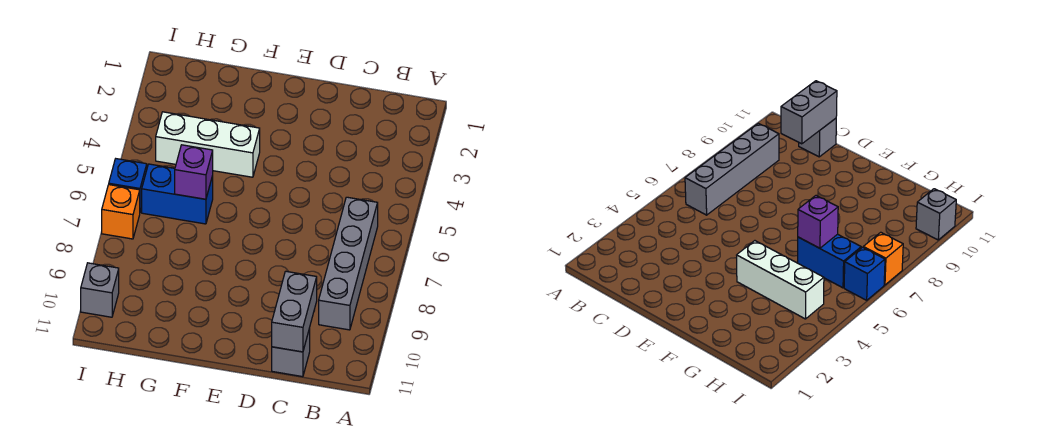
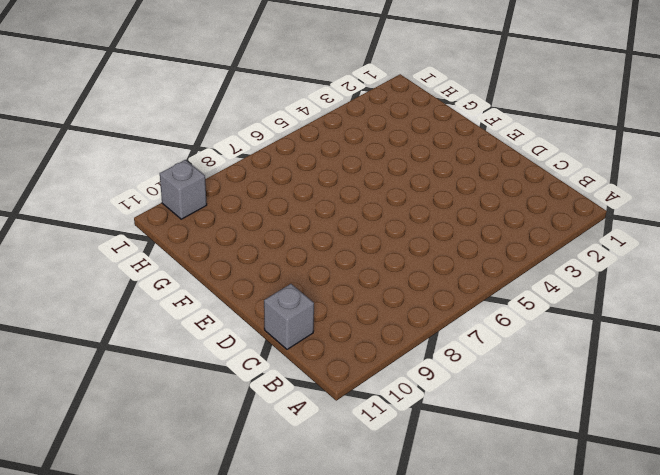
none -> grey brick B6:B9 level 1
none -> white brick F4:H4 level 1

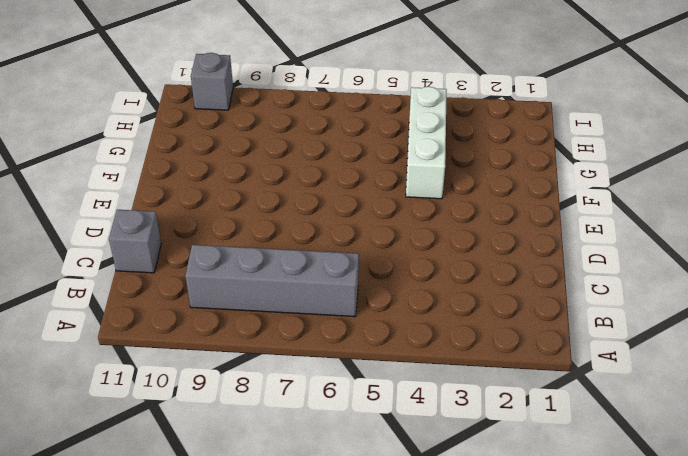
none -> blue brick G6:H6 level 1
none -> blue brick I6 level 1

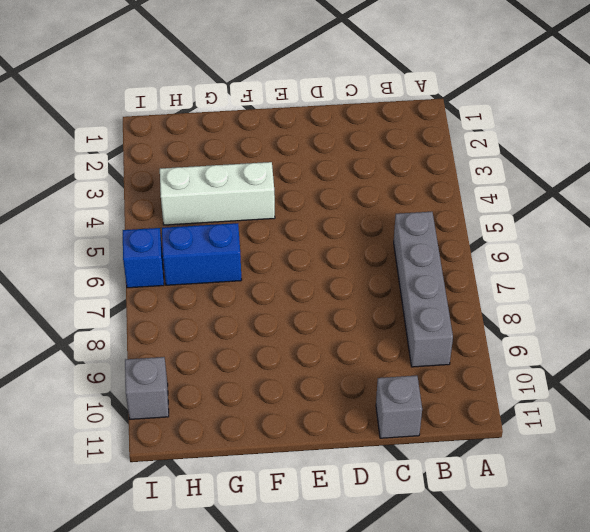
none -> orange brick I7 level 1
none -> grey brick C10:C11 level 2

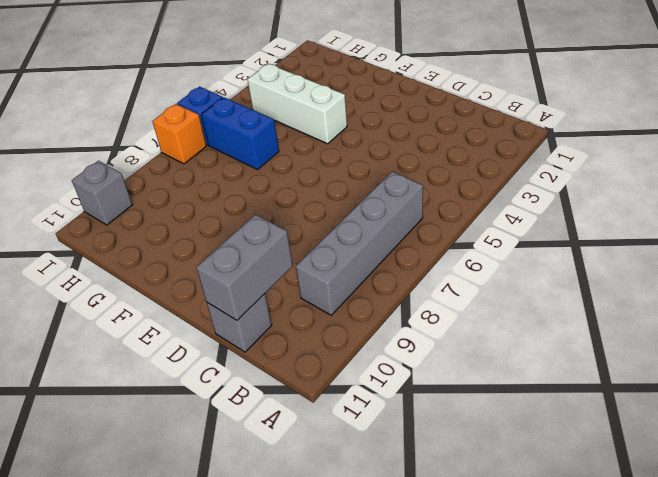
none -> purple brick G6 level 2

